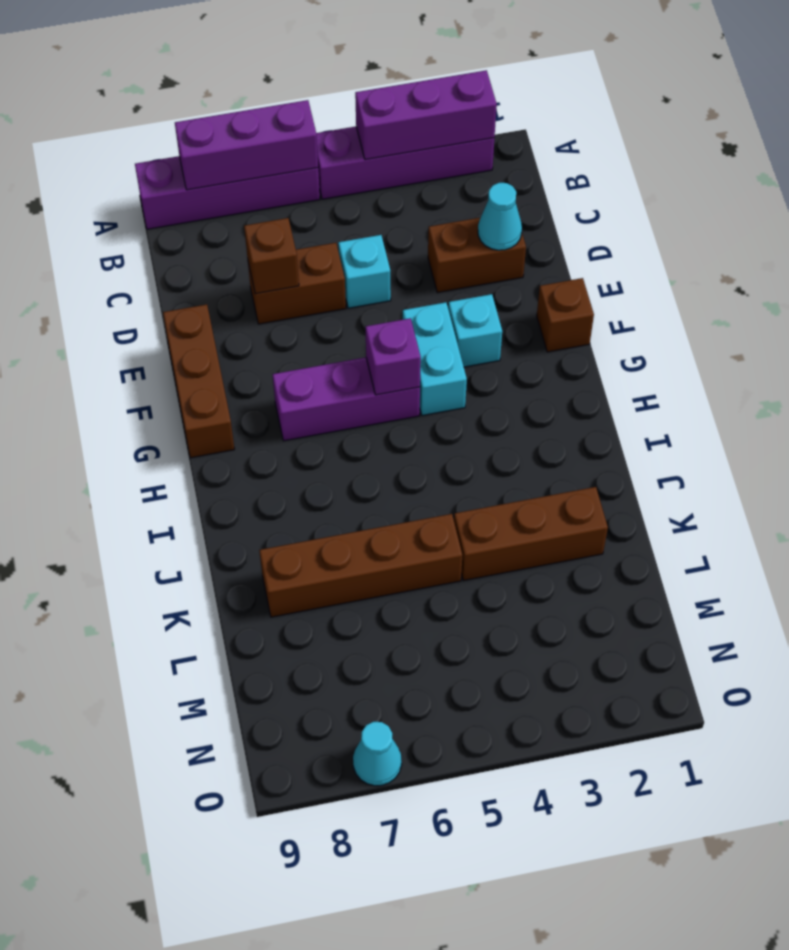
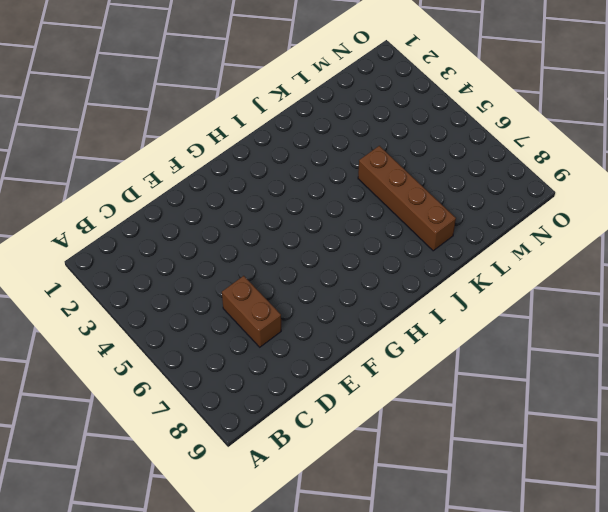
none -> purple brick A2:A5 level 1
none -> purple brick A6:A9 level 1
none -> brown brick D2:D3 level 1

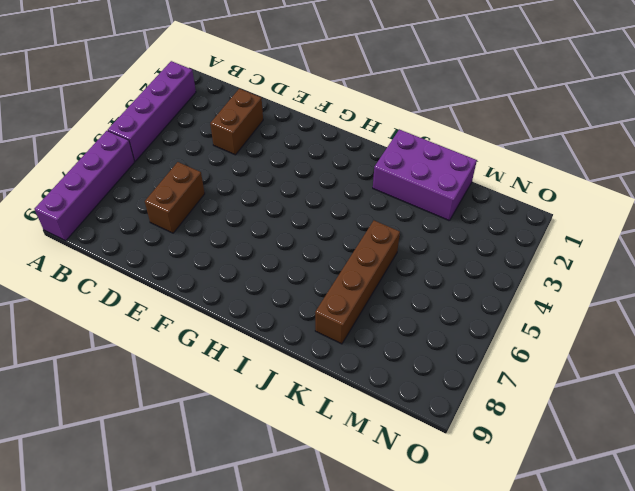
purple brick J1:L2 level 1 -> brown brick K2:K4 level 1
none -> cyan brick D5 level 1
none -> brown brick E9:G9 level 1
none -> brown brick F1 level 1

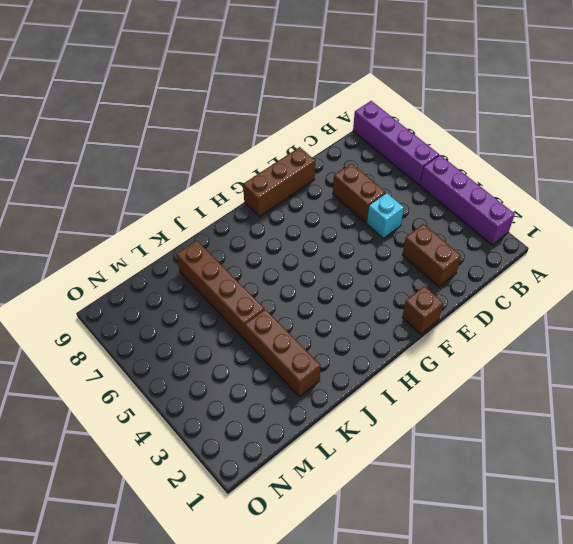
none -> cyan brick F3 level 1
none -> cyan brick F4:G4 level 1
none -> purple brick G5:G7 level 1

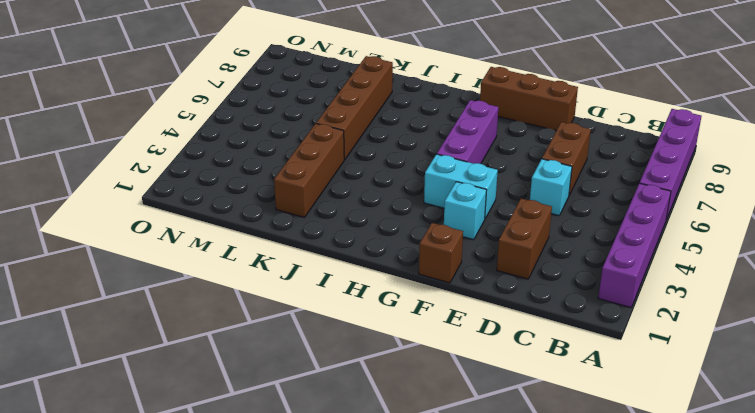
none -> cyan cone O7 level 1
none -> purple brick A2:A4 level 2
none -> purple brick A6:A8 level 2

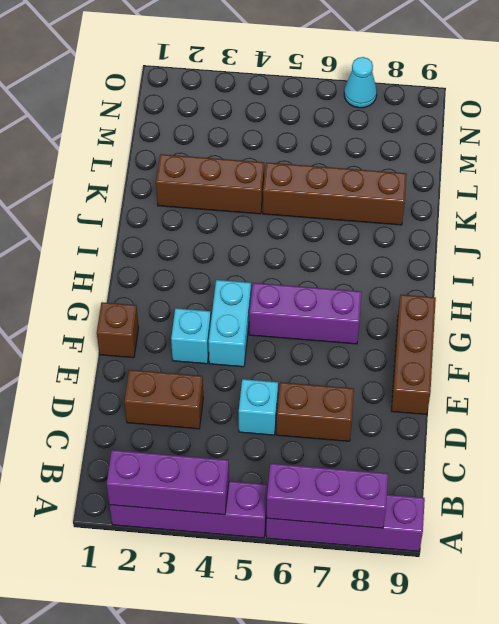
none -> cyan cone D2 level 2
none -> brown brick D7 level 2
none -> purple brick G5 level 2

